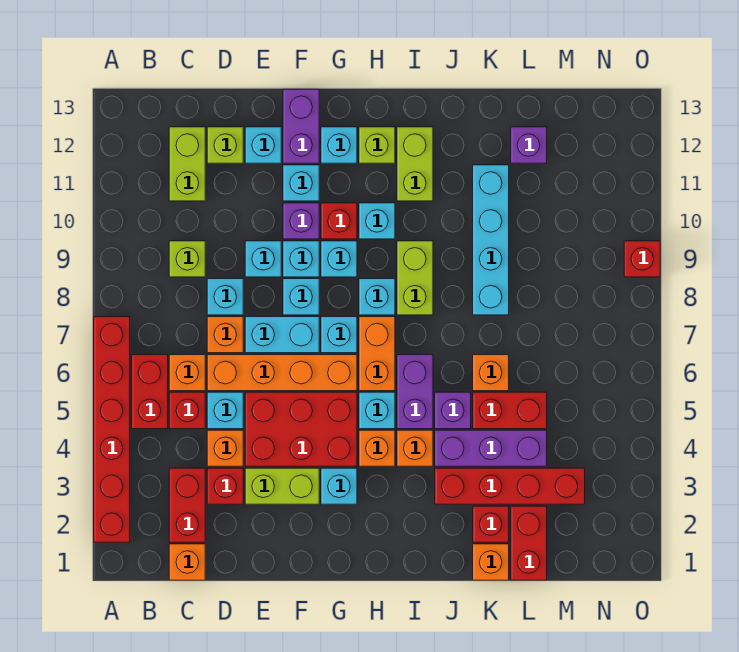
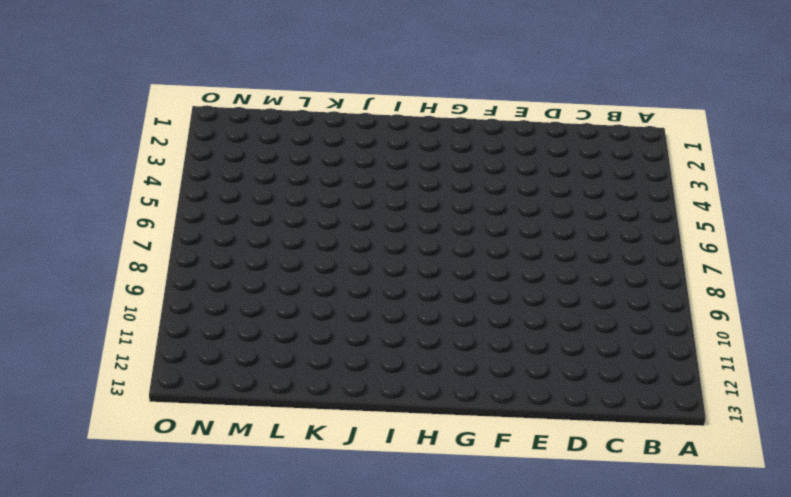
none -> red brick A2:A7 level 1
none -> red brick B5:B6 level 1
none -> orange brick C1 level 1
none -> red brick C2:C3 level 1

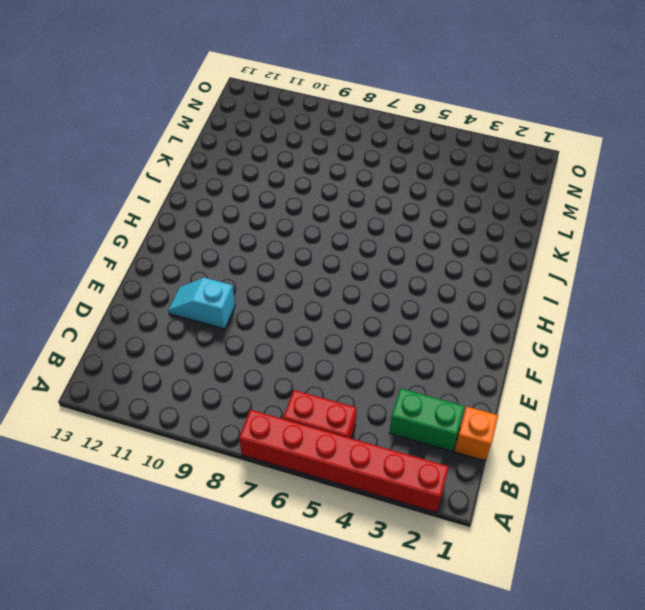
green brick C2:C3 level 1 -> red brick C2:C3 level 1
cyan slope E10:E11 level 1 top 10 -> none
none -> red brick C5 level 1
none -> orange brick C6 level 1
none -> lime brick C9 level 1
none -> lime brick C11:C12 level 1

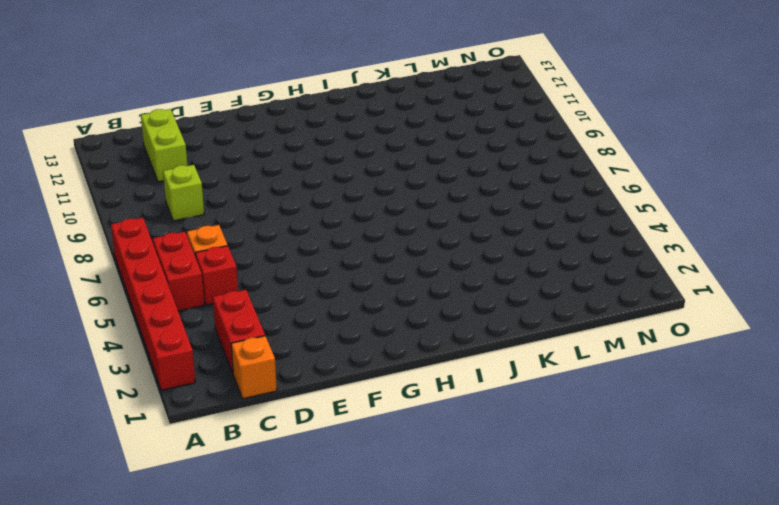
none -> red brick D3 level 1
none -> orange brick D4 level 1
none -> cyan brick D5 level 1
none -> orange brick D6:G6 level 1

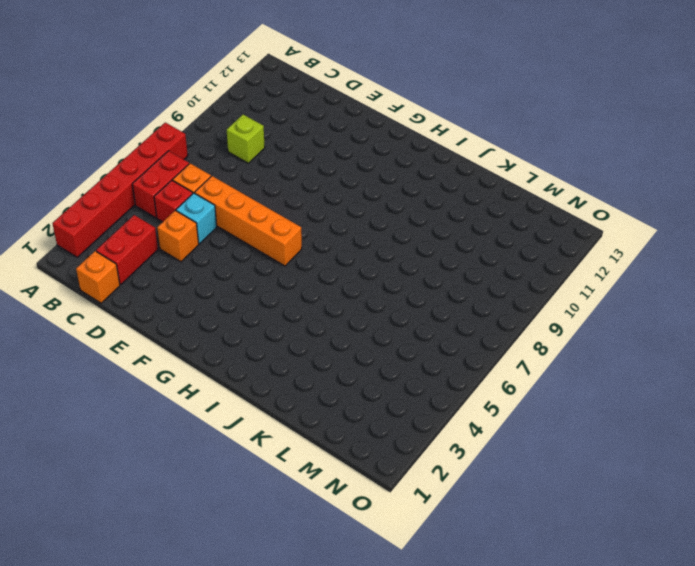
none -> lime brick C11:C12 level 1
none -> red brick D3 level 1
none -> orange brick D7 level 1
none -> cyan brick D8 level 1

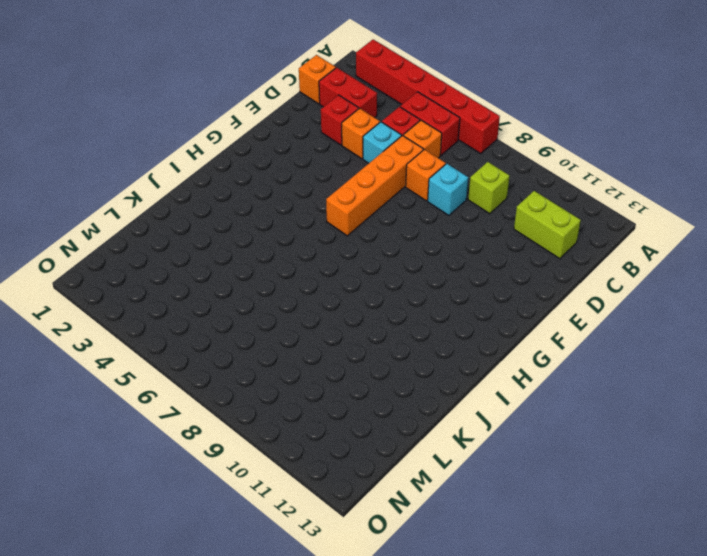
none -> lime brick D12 level 1
none -> lime brick E3:F3 level 1
none -> red brick E4:G5 level 1
none -> cyan brick E7:F7 level 1

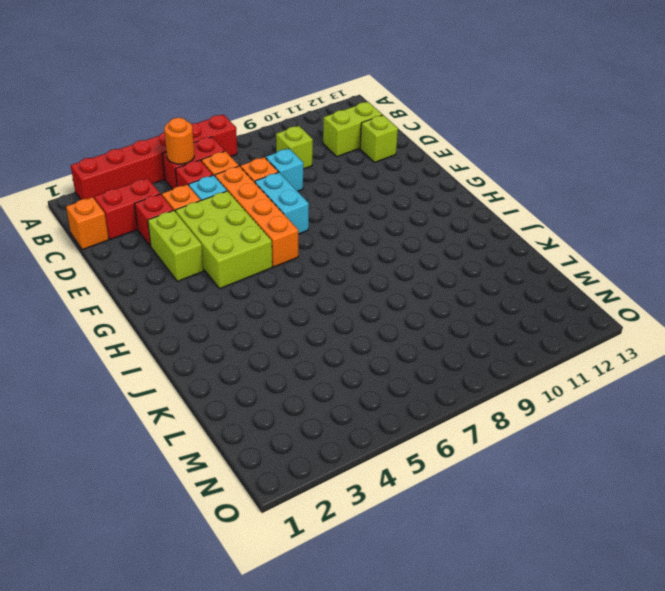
orange round brick B5 level 2 -> none
lime brick E4:G5 level 1 -> red brick E4:G5 level 1
none -> cyan brick E9 level 1
none -> cyan brick E12 level 1
none -> cyan brick F8 level 1
none -> cyan brick F9 level 1

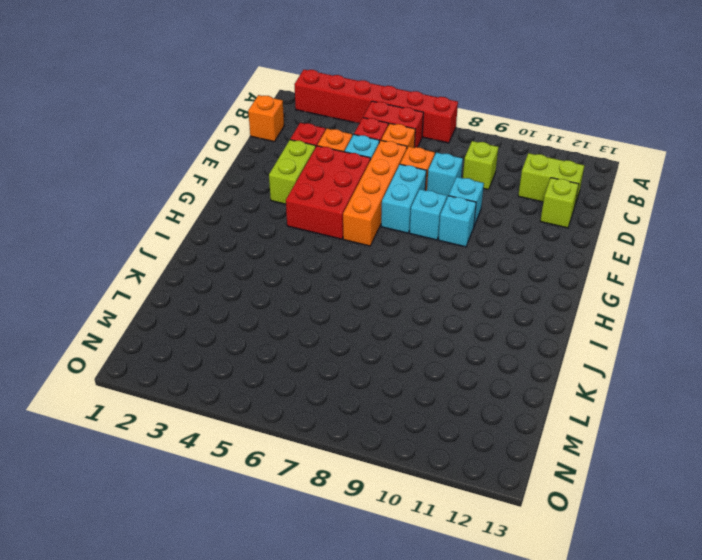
none -> red brick C2:C3 level 1
none -> cyan brick E12 level 1
none -> purple brick F10 level 1
none -> cyan brick F11 level 1

